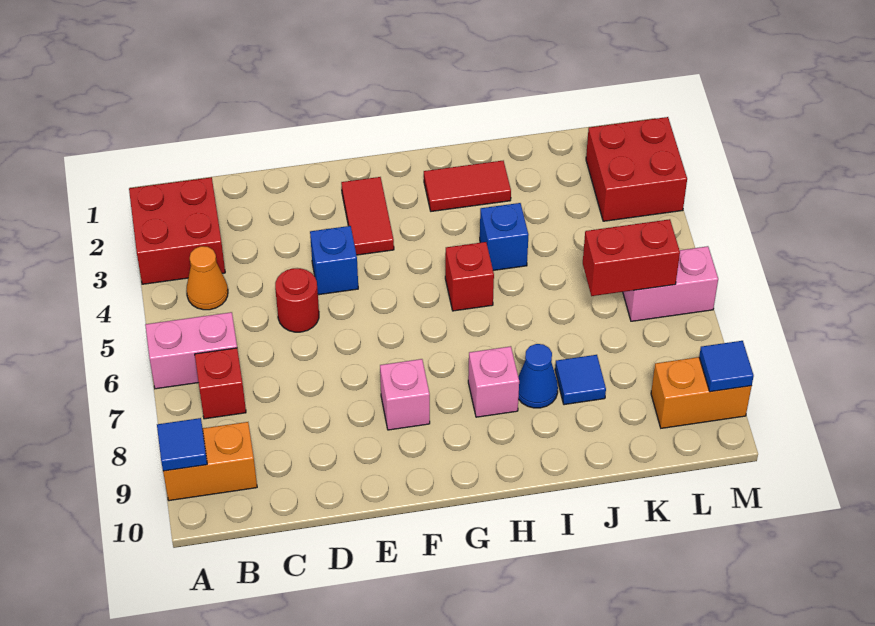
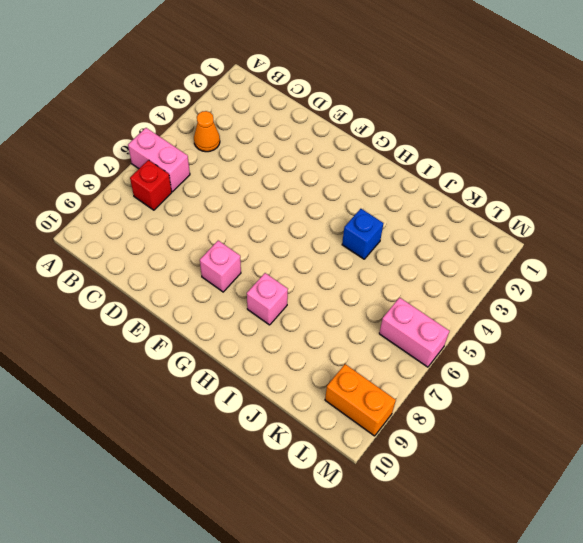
none -> red brick A2:B3 level 1
none -> orange brick A9:B9 level 1
none -> red round brick D5 level 1

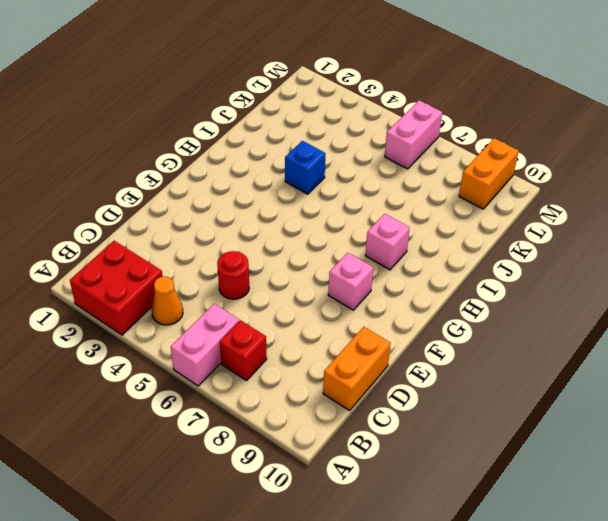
orange brick C10:D10 level 1 -> orange brick A9:B9 level 1
none -> blue brick E4 level 1
none -> red tile F2:F3 level 1
none -> red tile H2:I2 level 1

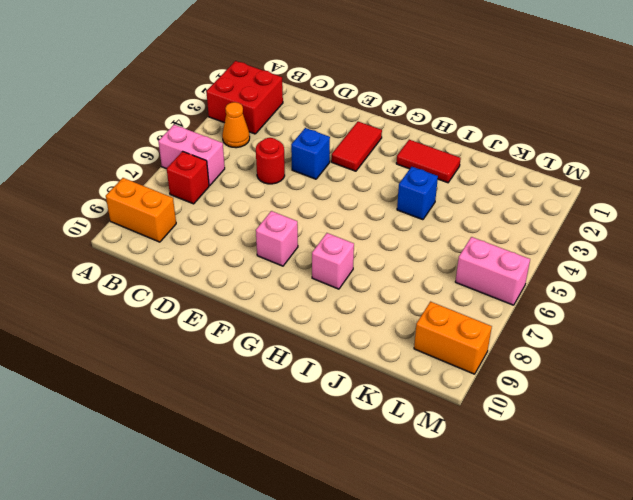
none -> red brick H5 level 1
none -> blue cone I8 level 1
none -> blue tile J8 level 1

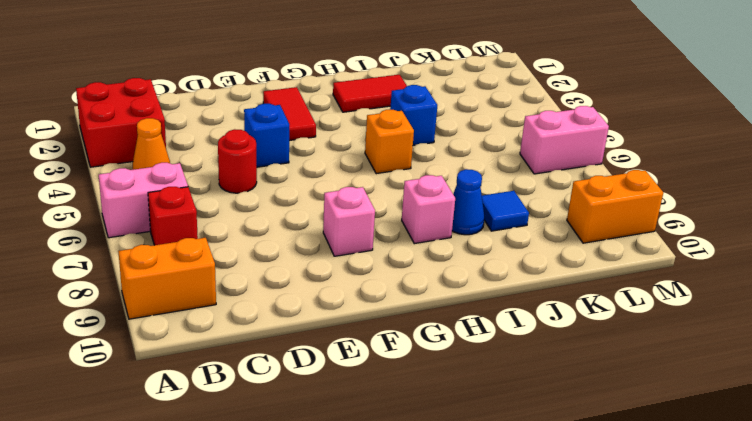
orange brick H5 level 1 -> red brick H5 level 1
none -> red brick L2:M3 level 1
none -> blue tile A9 level 2
none -> red brick K6:L6 level 2

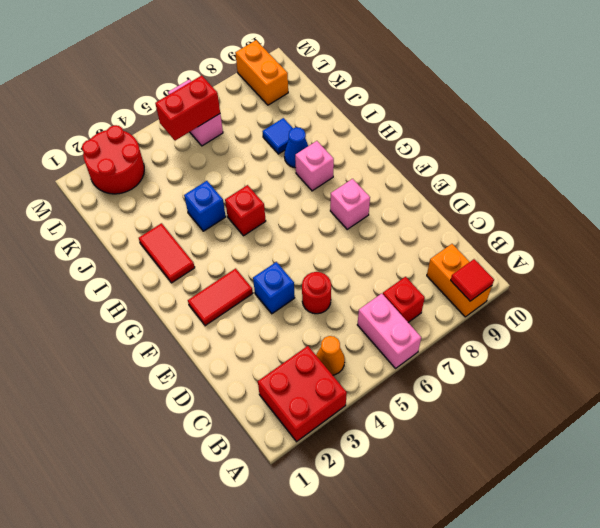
red tile A9 level 2 -> blue tile A9 level 2
red round brick L2:M3 level 1 -> red brick L2:M3 level 1
red brick L5:L6 level 2 -> red brick K6:L6 level 2
none -> blue tile M9 level 2

